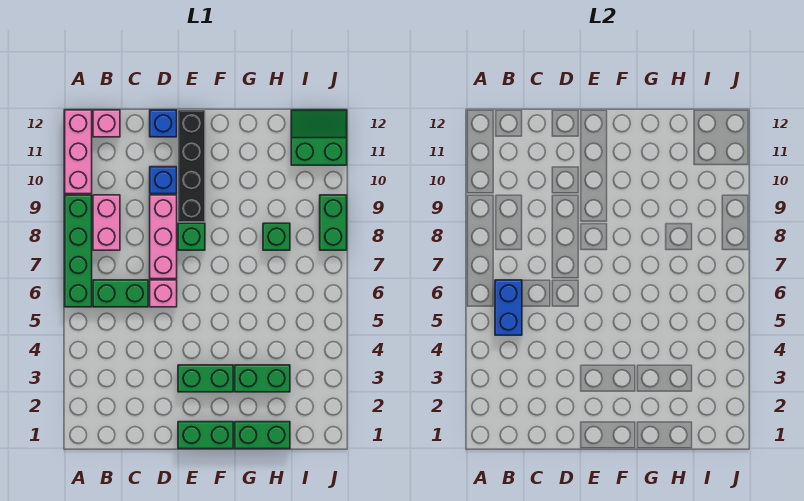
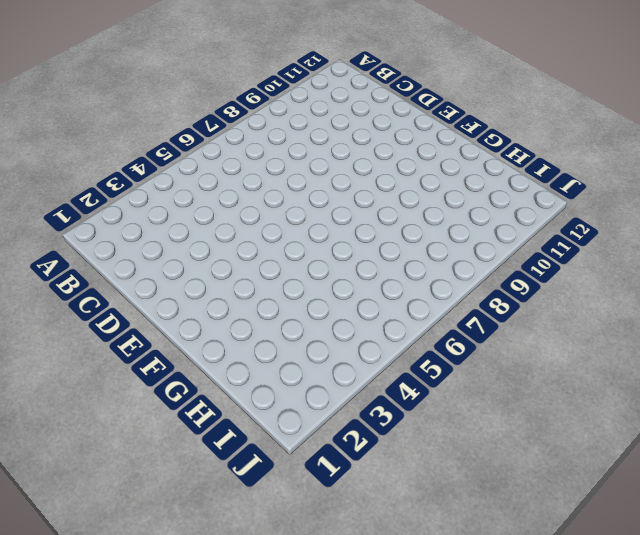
none -> green brick A6:A9 level 1
none -> pink brick A10:A12 level 1
none -> green brick B6:C6 level 1

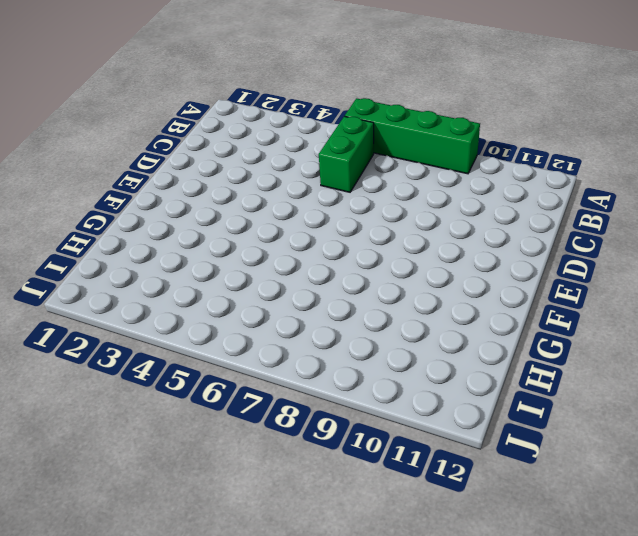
none -> pink brick A10:A12 level 1
none -> pink brick B8:B9 level 1
none -> pink brick B12 level 1

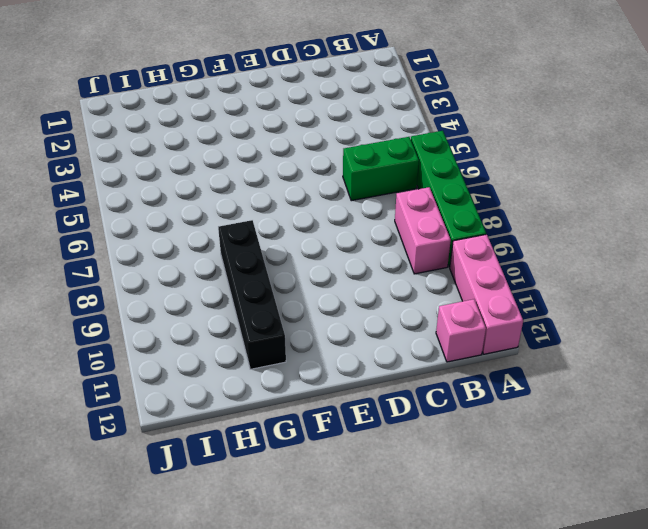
black brick G8:G11 level 1 -> black brick E9:E12 level 1
none -> pink brick D6 level 1
none -> pink brick D7:D9 level 1
none -> blue brick D10 level 1

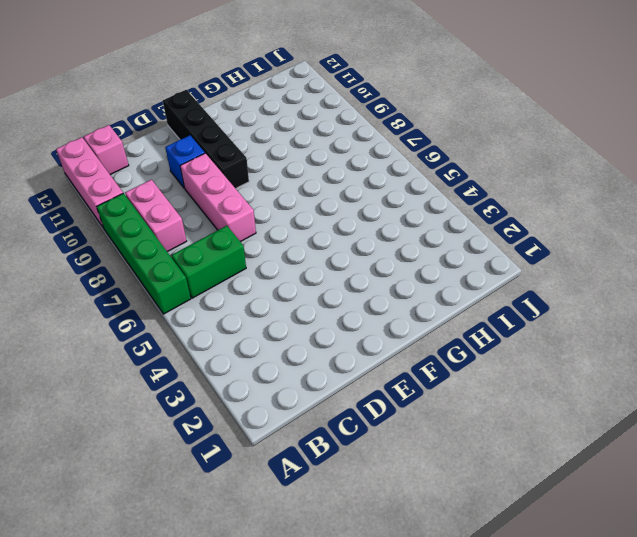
none -> pink brick D6 level 1
none -> blue brick D12 level 1
none -> green brick E1:F1 level 1

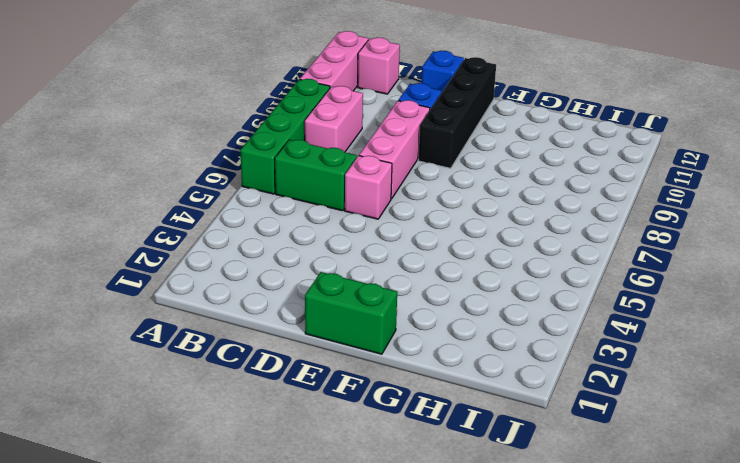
none -> green brick E3:F3 level 1
none -> green brick E8 level 1
none -> green brick G1:H1 level 1

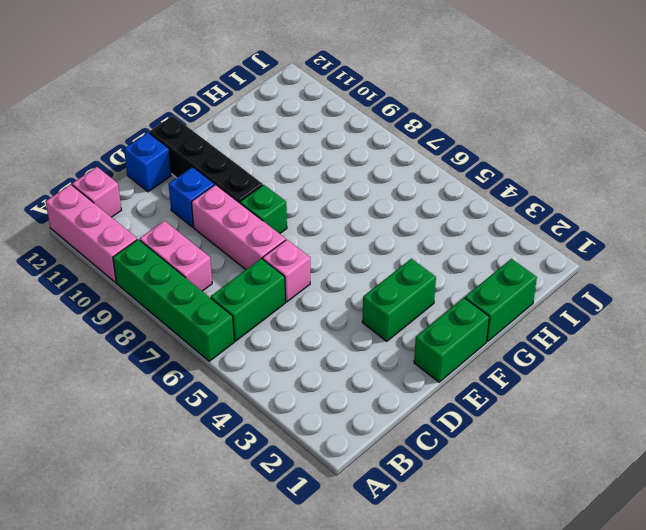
none -> green brick G3:H3 level 1
none -> green brick H8 level 1
none -> green slope I11:J12 level 1 top 11

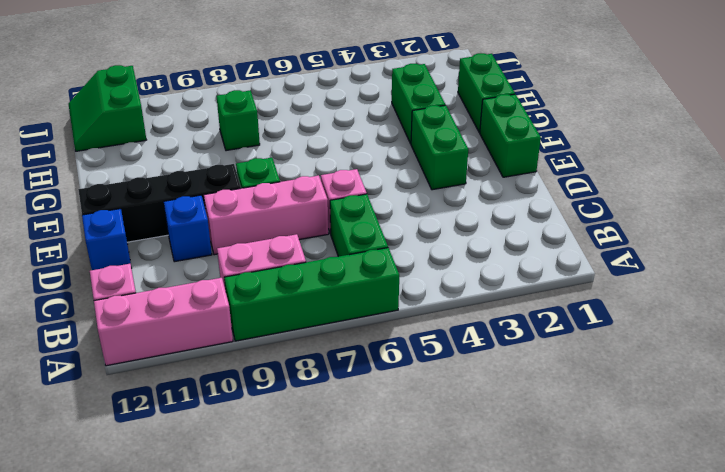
none -> green brick J8:J9 level 1
none -> blue brick B5:B6 level 2

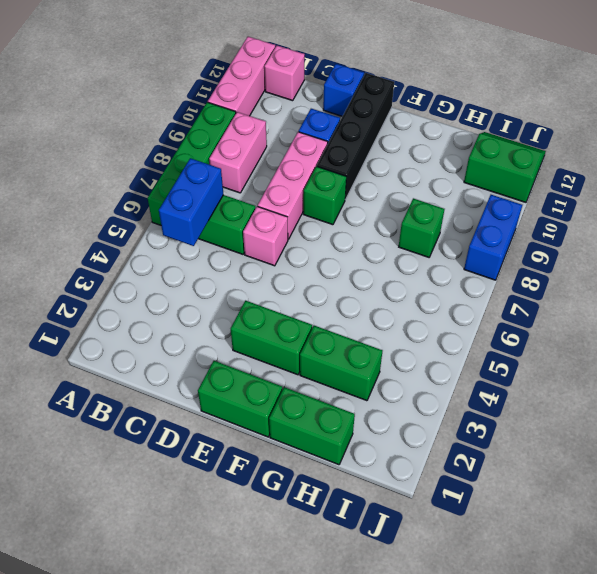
blue brick J8:J9 level 1 -> green brick J8:J9 level 1

